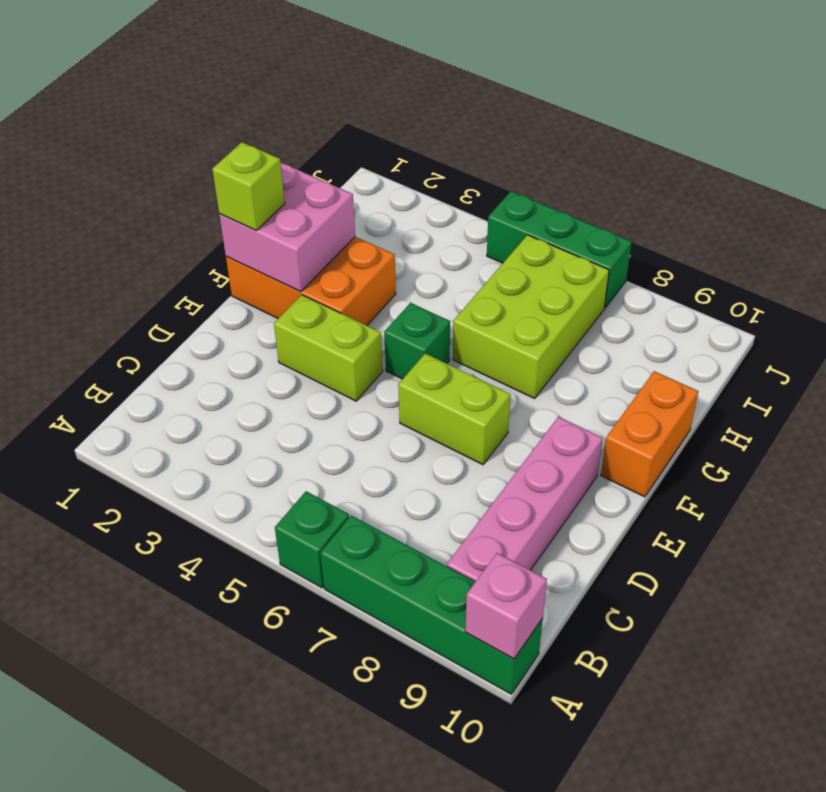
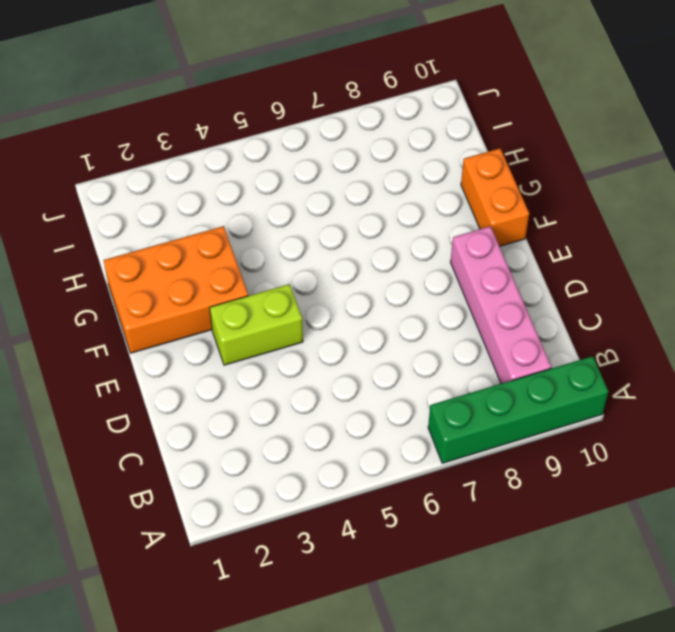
none -> green brick A6 level 1
none -> lime brick E6:E7 level 1
none -> green brick F5 level 1

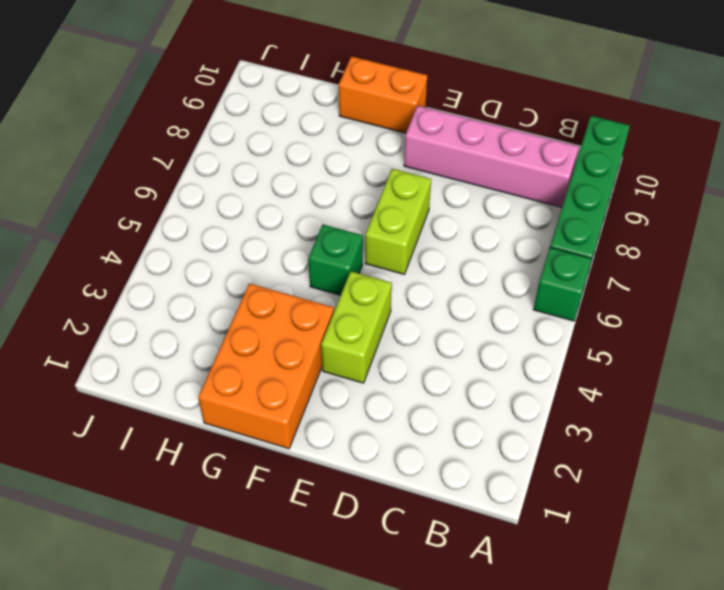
none -> lime brick G6:I7 level 1
none -> green brick J5:J7 level 1
none -> pink brick A10 level 2

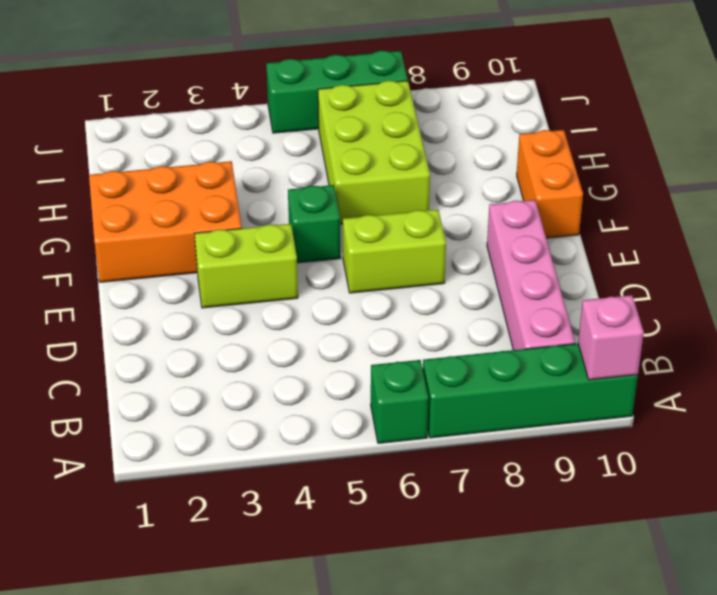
none -> pink brick F1:G2 level 2
none -> lime brick F1 level 3

